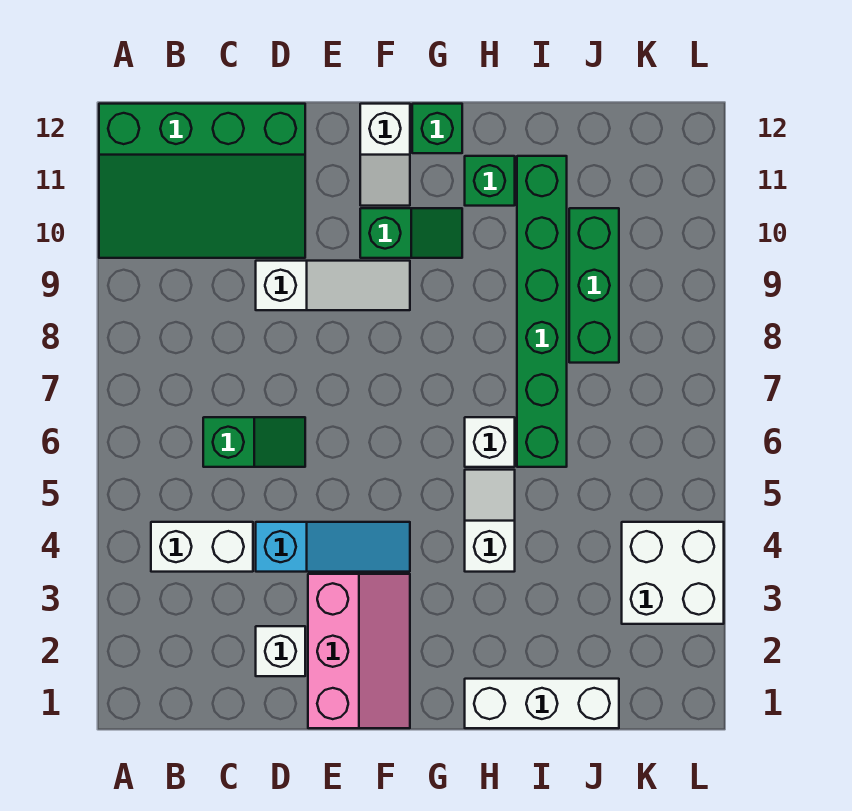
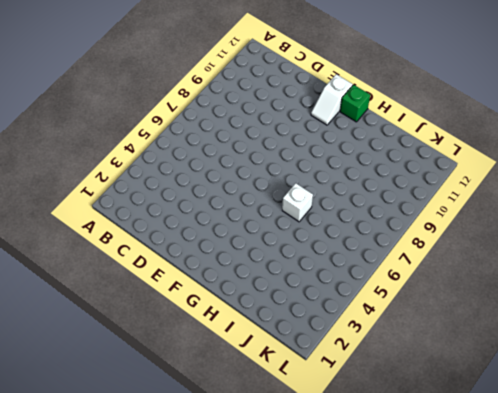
none -> green slope A10:D12 level 1 top 12
none -> white brick B4:C4 level 1
none -> green slope C6:D6 level 1 top C

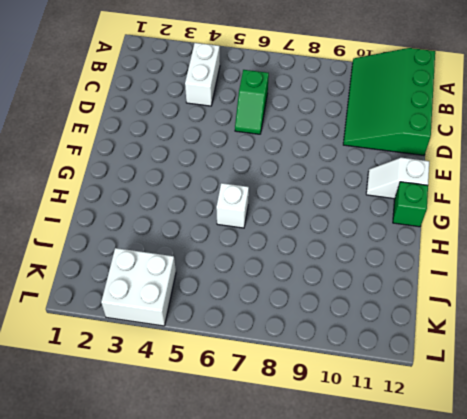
none -> white brick D2 level 1
none -> cyan slope D4:F4 level 1 top D
none -> white slope D9:F9 level 1 top D

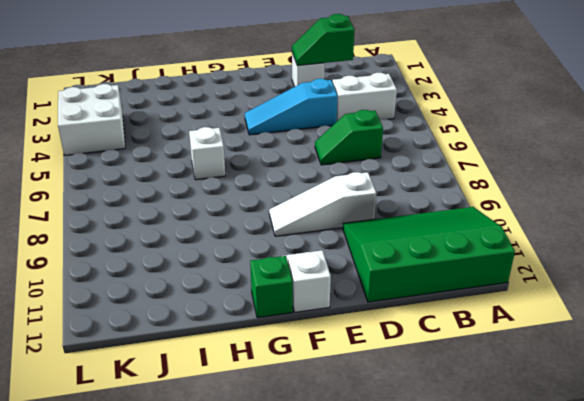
green slope C2:D2 level 2 top C -> green slope F10:G10 level 1 top F
none -> pink slope E1:F3 level 1 top E
none -> white brick H1:J1 level 1
none -> white slope H4:H5 level 1 top 4

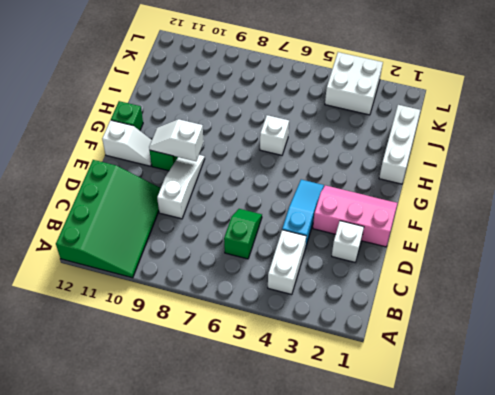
white slope F9:F10 level 2 top 9 -> white slope H4:H5 level 1 top 4
none -> green brick H11 level 1
none -> green brick I6:I11 level 1
none -> green brick J8:J10 level 1

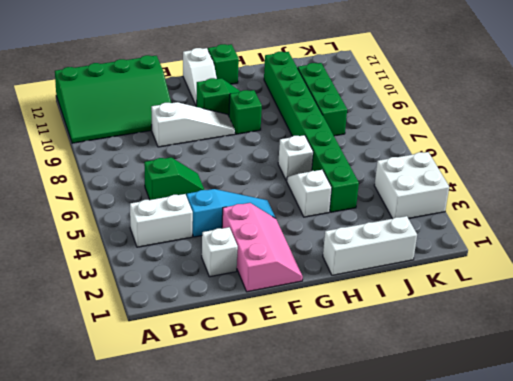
green brick G9 level 1 -> green brick H11 level 1
green brick I4:I11 level 1 -> green brick I6:I11 level 1

